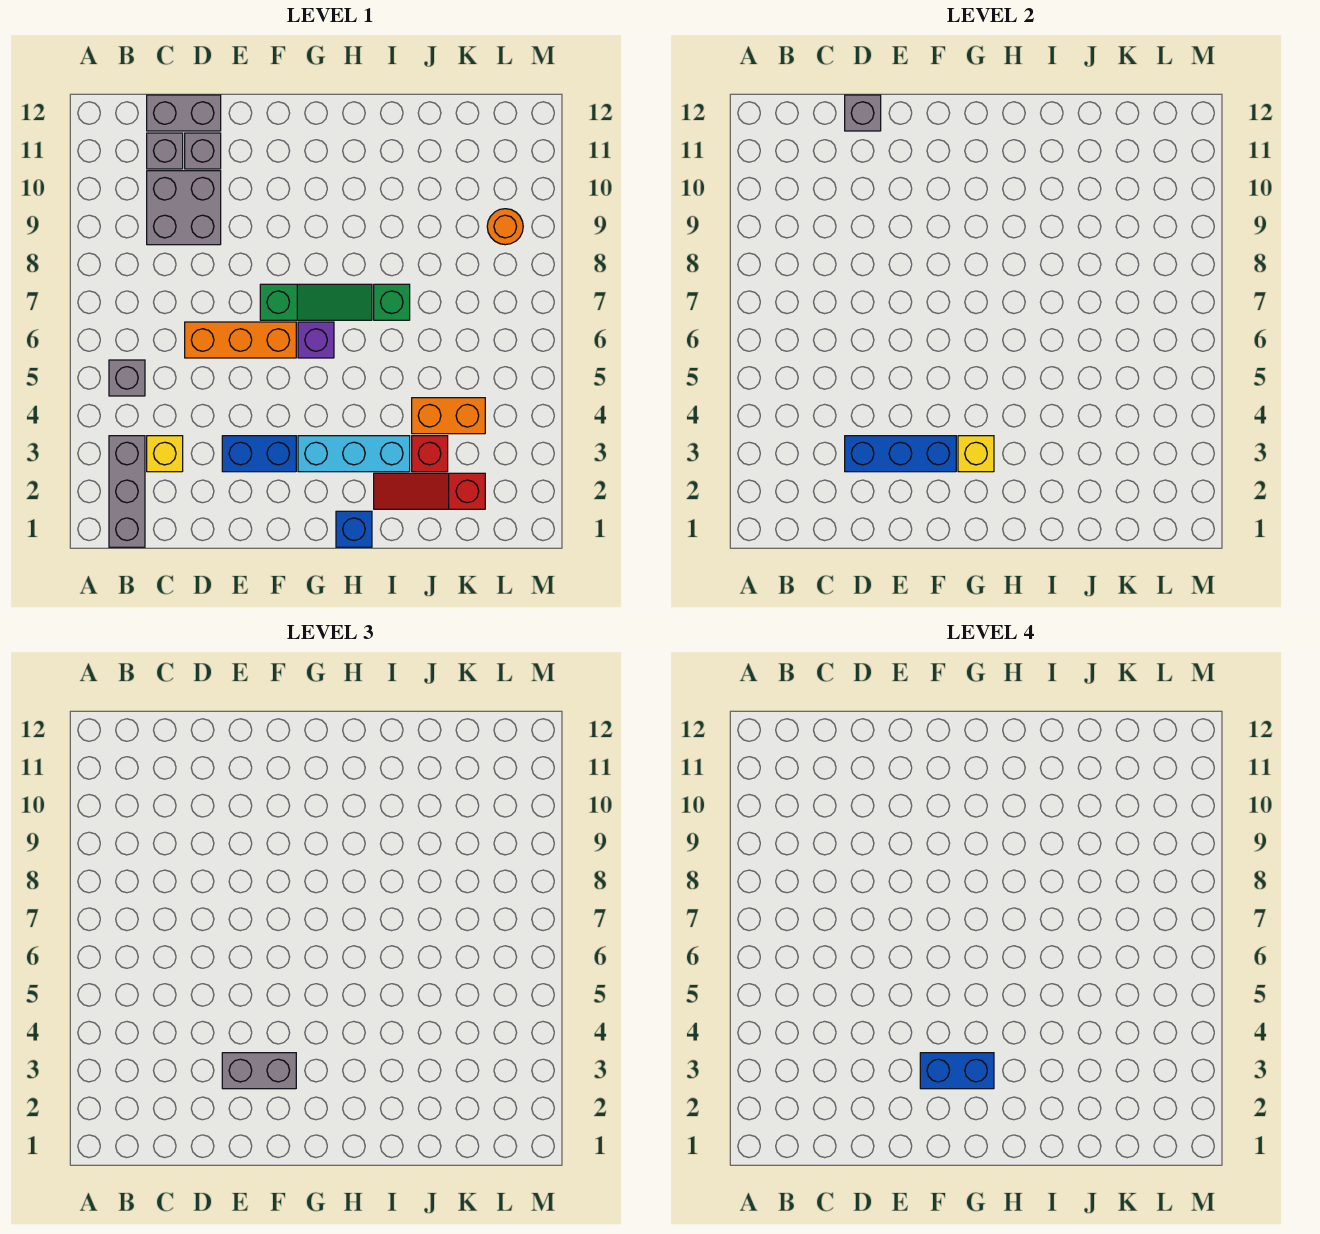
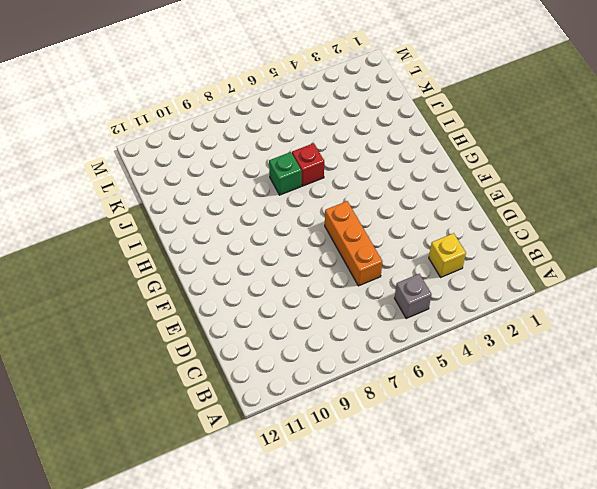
red brick I6 level 1 -> red brick J3 level 1
none -> grey brick B1:B3 level 1
none -> grey brick C9:D10 level 1
none -> grey brick C11 level 1

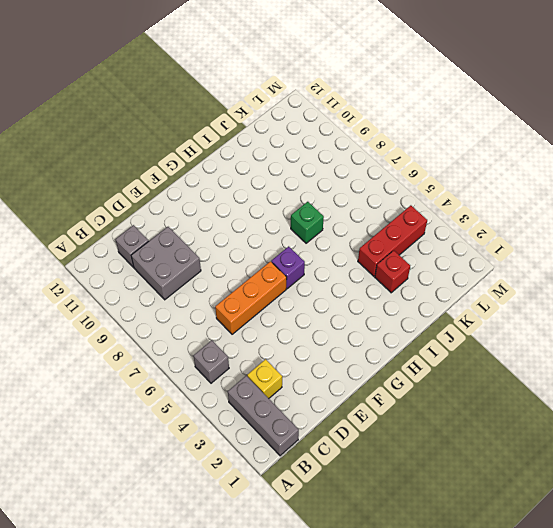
red brick J4:L4 level 1 -> orange brick J4:K4 level 1
none -> grey brick C12:D12 level 1
none -> grey brick D11 level 1
none -> blue brick E3:F3 level 1

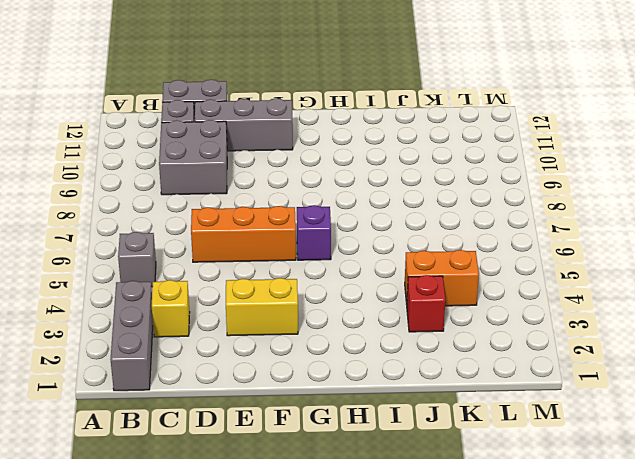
grey brick D11:F11 level 1 -> grey brick D11 level 1
yellow brick E3:F3 level 1 -> blue brick E3:F3 level 1
none -> green slope F7:H7 level 1 top F
none -> cyan brick G3:I3 level 1
none -> blue brick H1 level 1

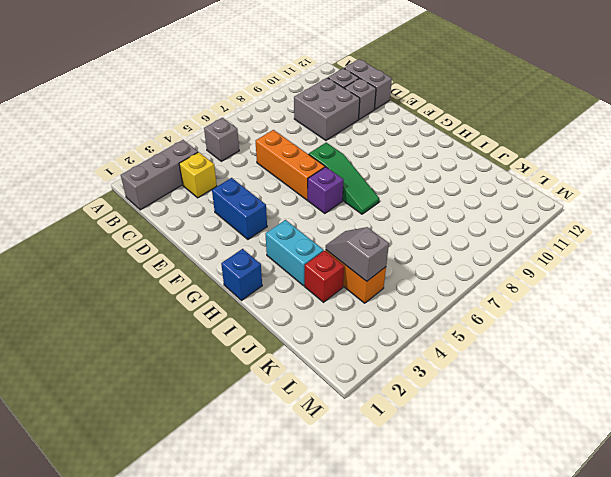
cyan brick H3:I3 level 1 -> cyan brick G3:I3 level 1
grey slope J4:K4 level 2 top K -> none
none -> red slope I2:K2 level 1 top K
none -> green brick I7 level 1
none -> orange round brick L9 level 1

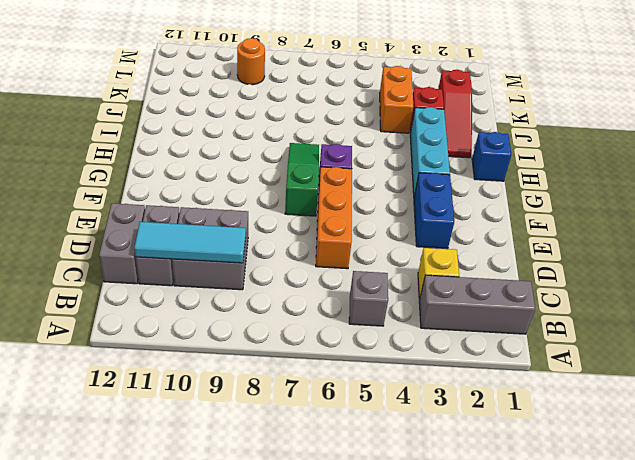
cyan tile C9:C11 level 2 -> none
none -> green brick I7 level 1
none -> blue brick D3:F3 level 2
none -> grey brick D12 level 2

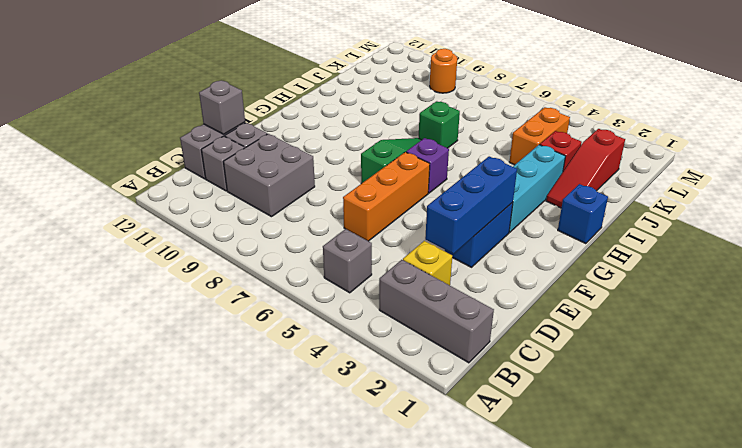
none -> yellow brick G3 level 2
none -> grey brick E3:F3 level 3
none -> blue brick F3:G3 level 4

